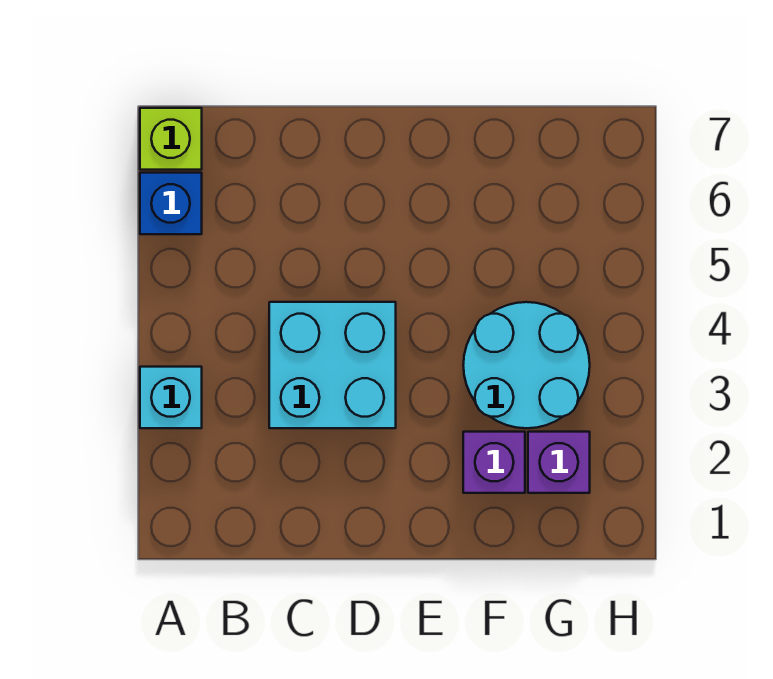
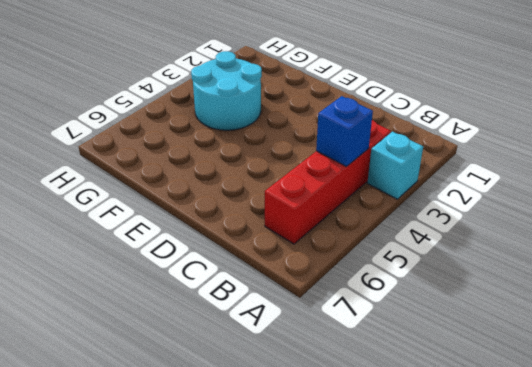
red brick B3:B6 level 1 -> none
blue brick B4 level 2 -> blue brick A6 level 1
none -> lime brick A7 level 1
none -> cyan brick C3:D4 level 1

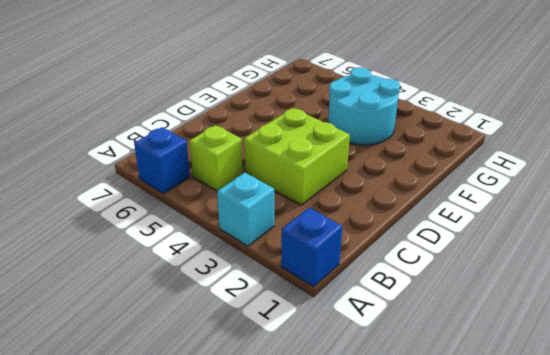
blue brick A1 level 1 -> none
lime brick B5 level 1 -> lime brick A7 level 1
lime brick C3:D4 level 1 -> cyan brick C3:D4 level 1
none -> purple brick F2 level 1
none -> purple brick G2 level 1

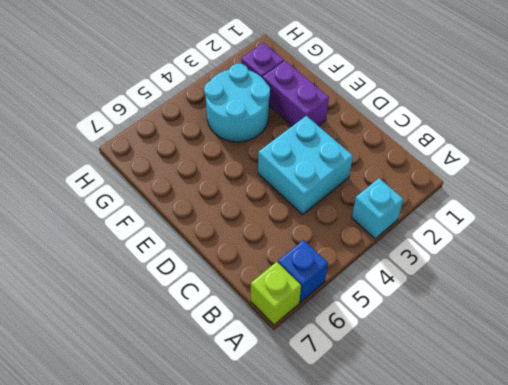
purple brick E2:F2 level 1 -> purple brick F2 level 1

